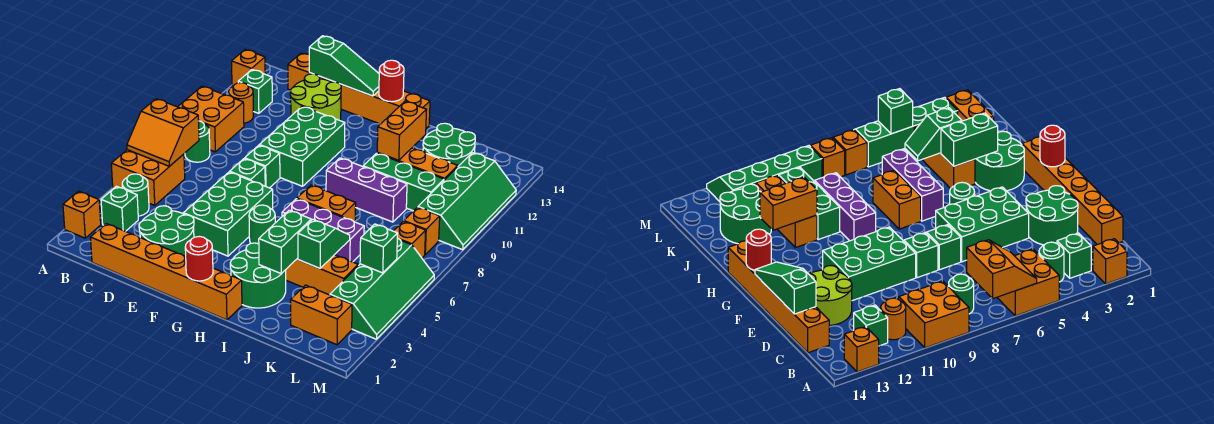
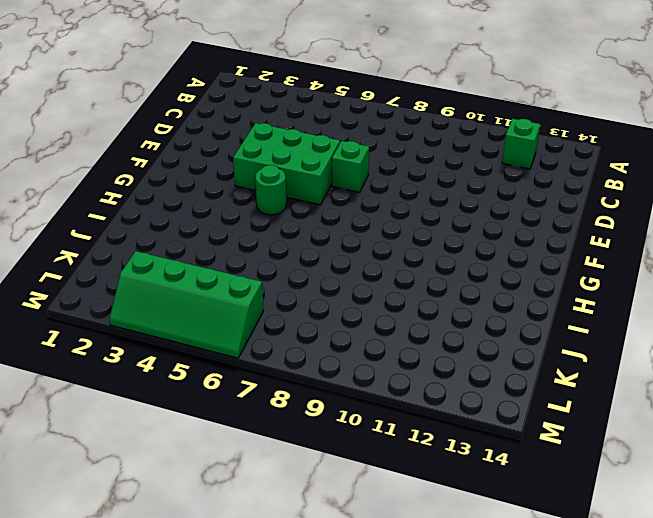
none -> orange brick A2 level 1
none -> orange brick A5:B6 level 1
none -> orange brick A9:B10 level 1
none -> orange brick A13 level 1

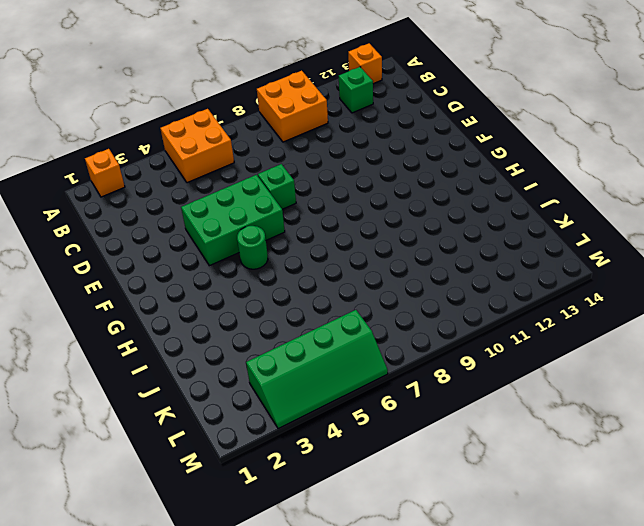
none -> green brick B3 level 1
none -> green round brick B4 level 1
none -> green round brick B8 level 1
none -> orange round brick B11 level 1

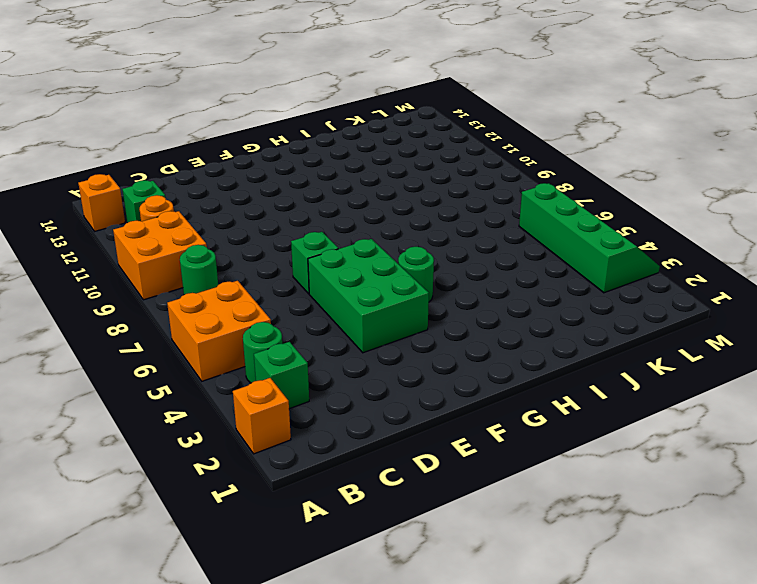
none -> orange brick C1:H1 level 1
none -> orange brick C14:H14 level 1
none -> green round brick D2:E3 level 1
none -> lime round brick D12:E13 level 1

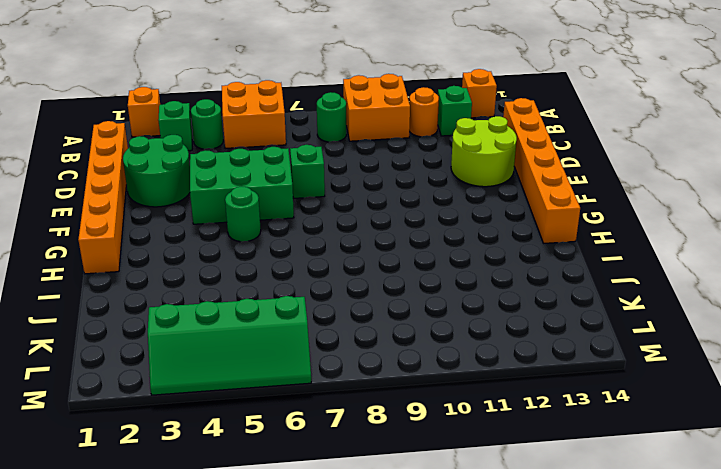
none -> green brick E8 level 1
none -> green brick E9:F11 level 1
none -> green round brick H2:I3 level 1
none -> purple brick H6:J6 level 1

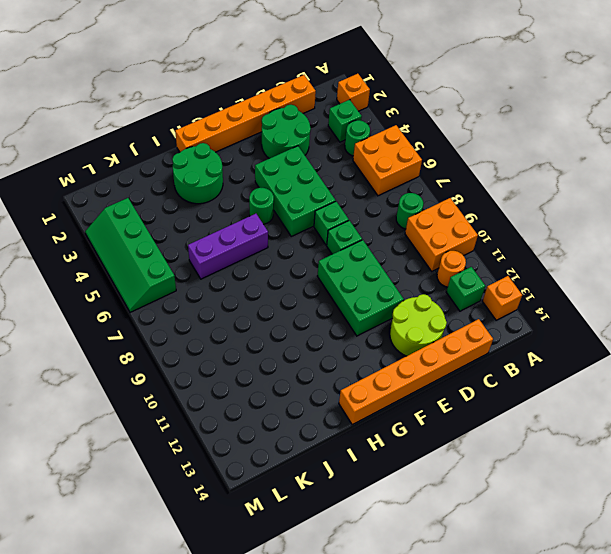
none -> orange brick H7:I7 level 1
none -> purple brick H9:J9 level 1
none -> orange brick I4:K4 level 1
none -> green brick I10:K10 level 1

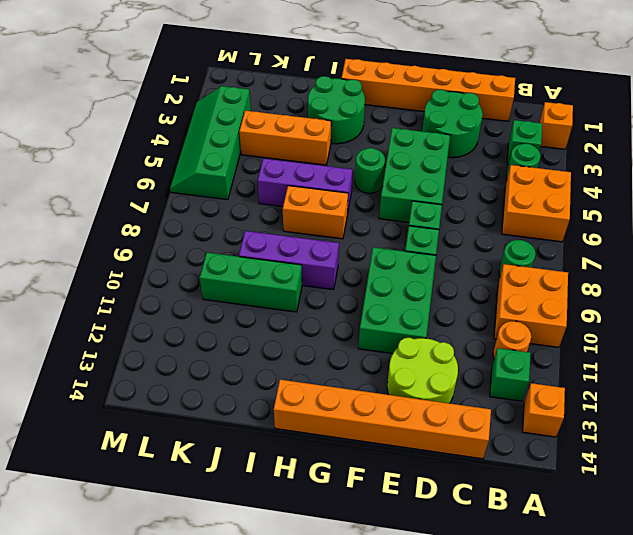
none -> orange brick I11:K11 level 1
none -> green round brick J12:K13 level 1
none -> orange brick K2:L2 level 1
none -> orange brick L7 level 1

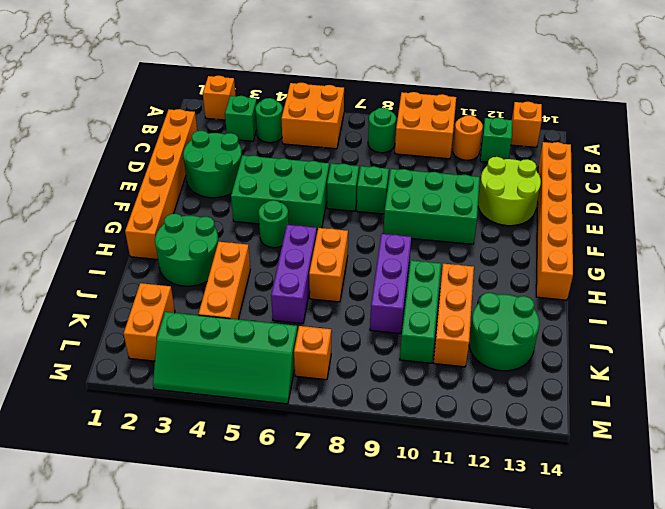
none -> orange brick L8 level 1
none -> green slope L9:M12 level 1 top L
none -> orange slope A6:B7 level 2 top 7
none -> green slope D14:F14 level 2 top D

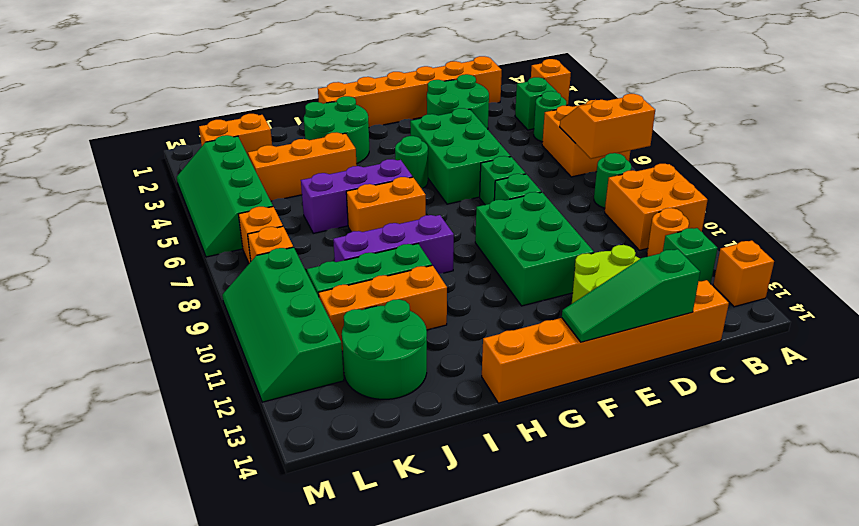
none -> red round brick G1 level 2
none -> red round brick G14 level 2
none -> green brick I3:I4 level 2
none -> orange brick I11:I12 level 2

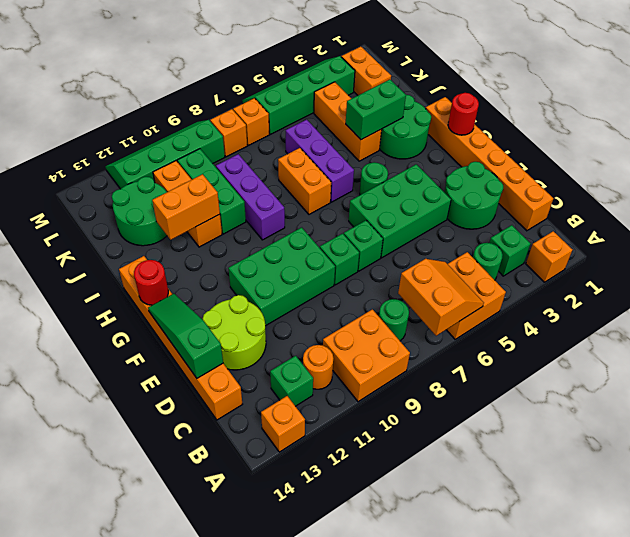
none -> green slope J4:J5 level 2 top 4
none -> green brick L5 level 2

